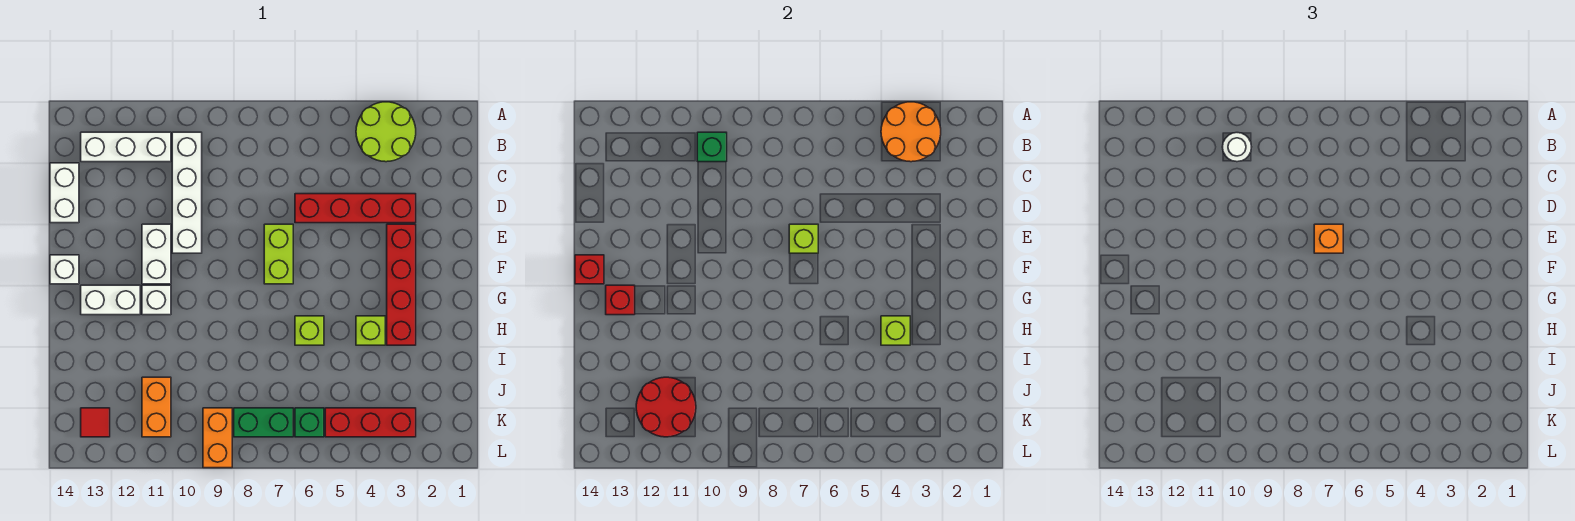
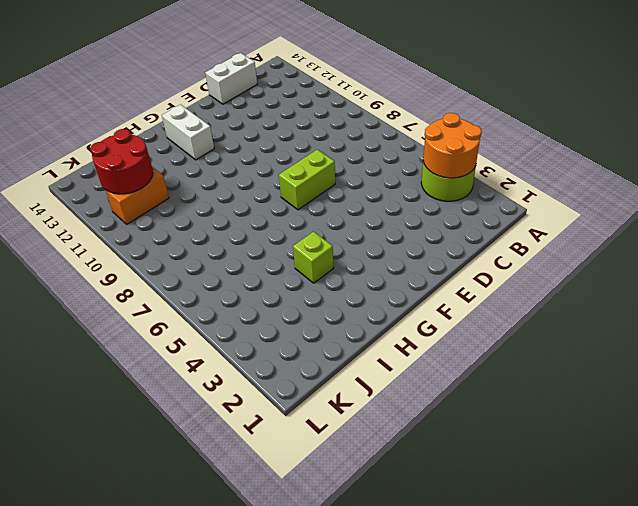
none -> white brick B10:E10 level 1
none -> white brick B11:B13 level 1
none -> red brick D3:D6 level 1

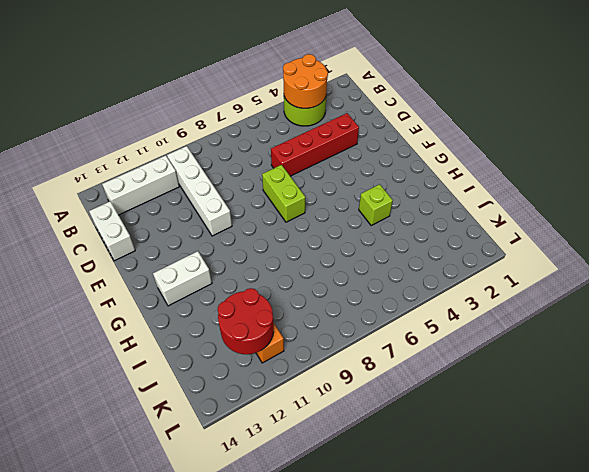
none -> red brick E3:H3 level 1
none -> white brick E11:F11 level 1
none -> white brick F14 level 1

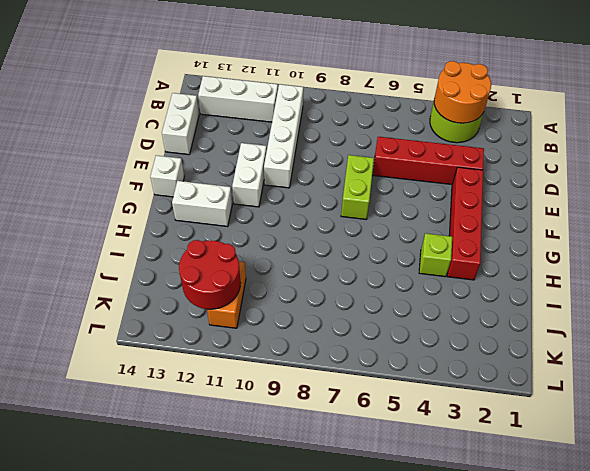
none -> white brick G11 level 1
none -> lime brick H6 level 1
none -> red brick K3:K5 level 1

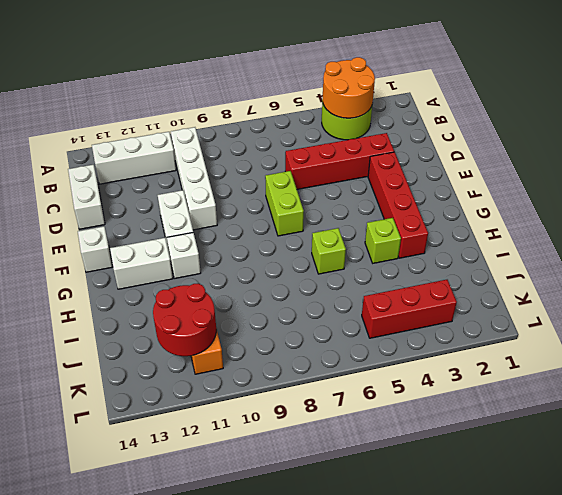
none -> green brick K6 level 1
none -> green brick K7:K8 level 1
none -> orange brick K9:L9 level 1

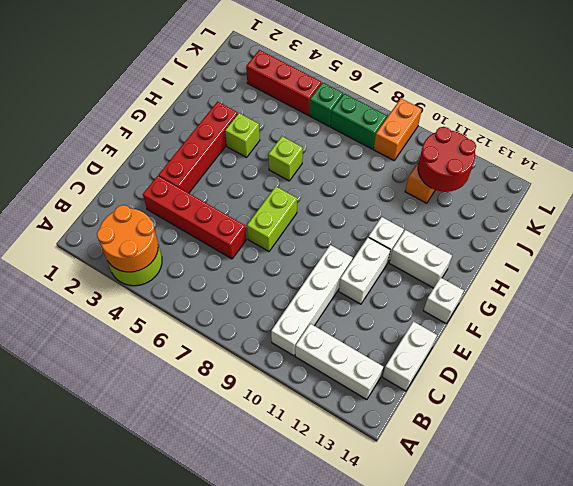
none -> red tile K13 level 1
none -> green brick B10 level 2
none -> lime brick E7 level 2

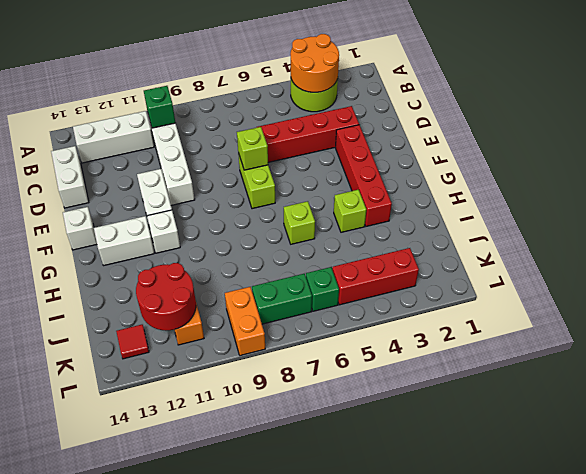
none -> red brick F14 level 2
none -> red brick G13 level 2
none -> lime brick H4 level 2

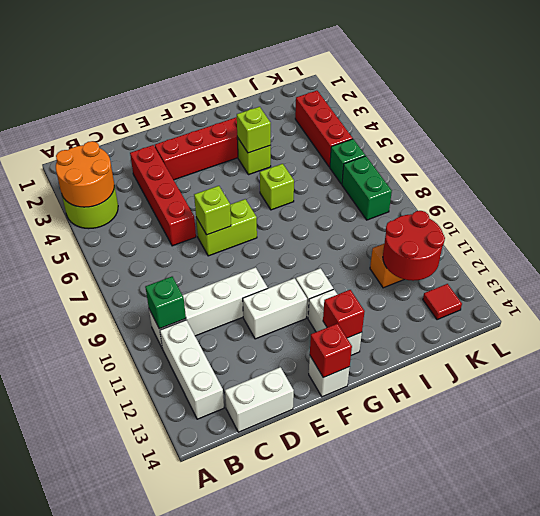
none -> orange brick K9:L9 level 1
none -> white round brick B10 level 3
none -> orange brick E7 level 3

